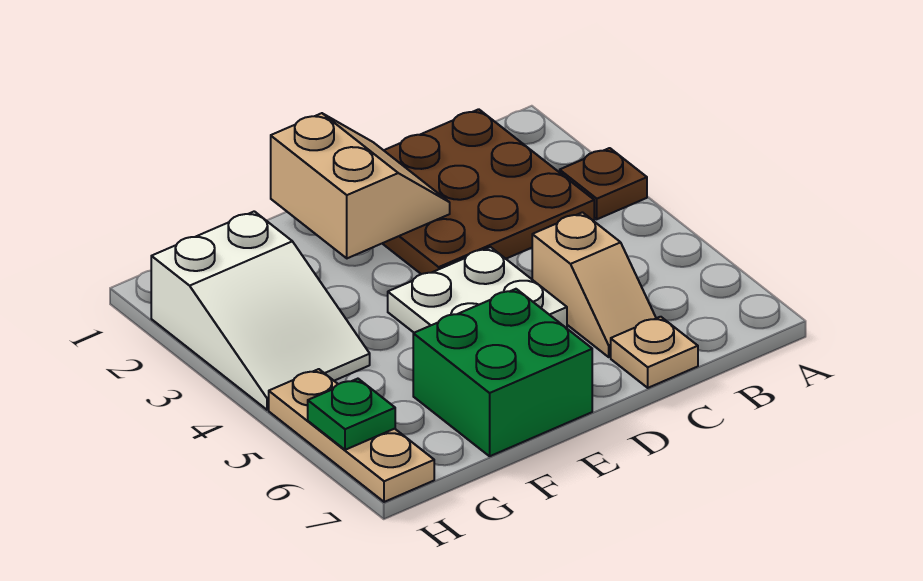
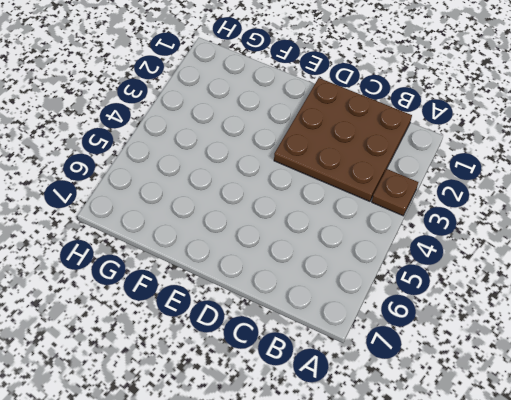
none -> tan slope C5:C6 level 1 top 5
none -> tan plate C7 level 1

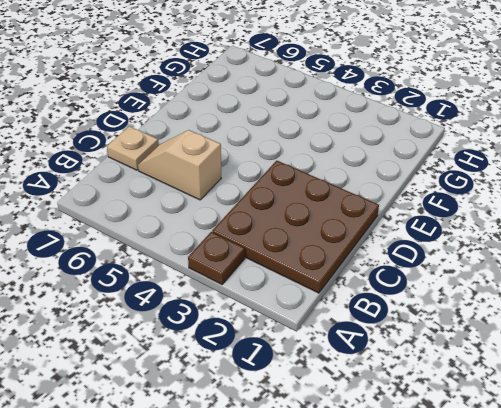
none -> white plate D4:E5 level 1
none -> green brick E6:F7 level 1

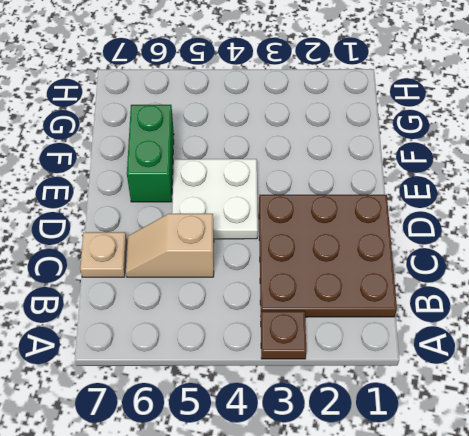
green brick E6:F6 level 1 -> green brick E6:F7 level 1
none -> white slope G2:H4 level 1 top 2
none -> tan plate H5:H7 level 1

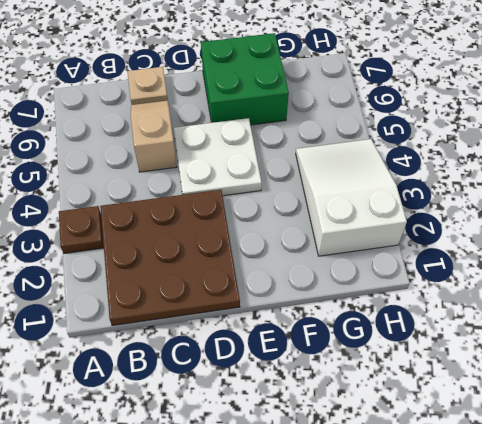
none -> tan plate H5:H7 level 1
none -> tan slope D1:E2 level 2 top E

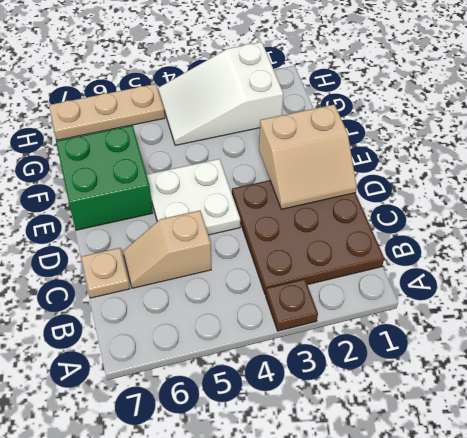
none -> green plate H6 level 2

